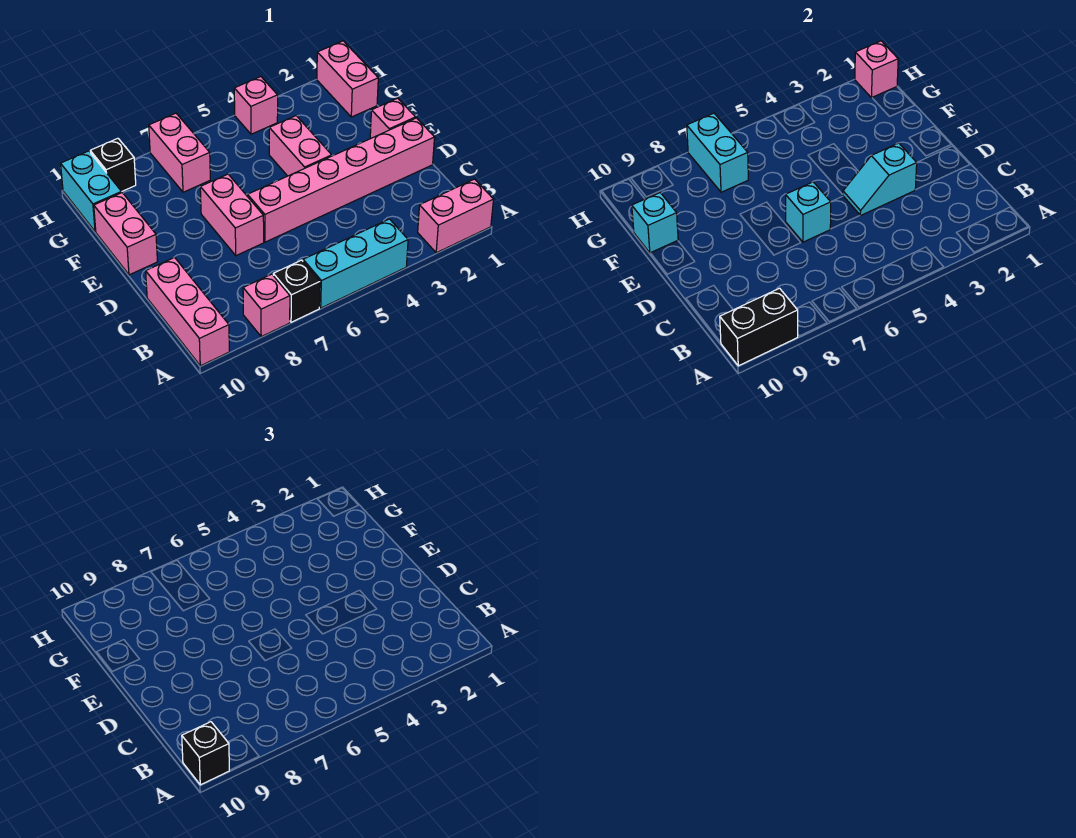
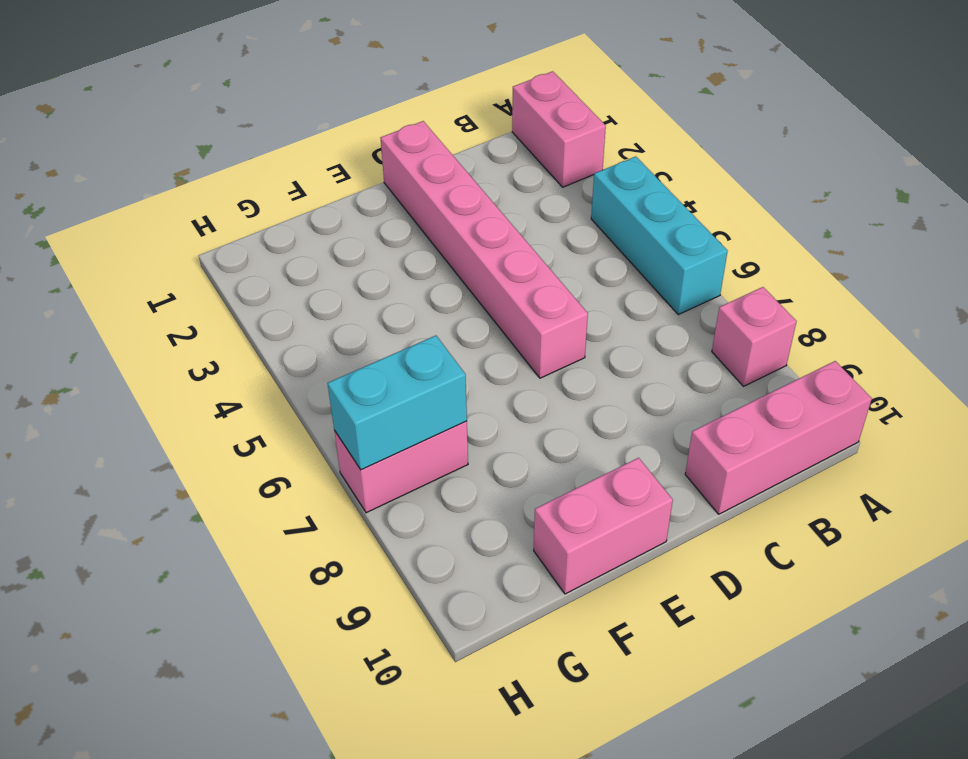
none -> black brick A7 level 1
none -> pink brick D7:E7 level 1
none -> pink brick E1 level 1

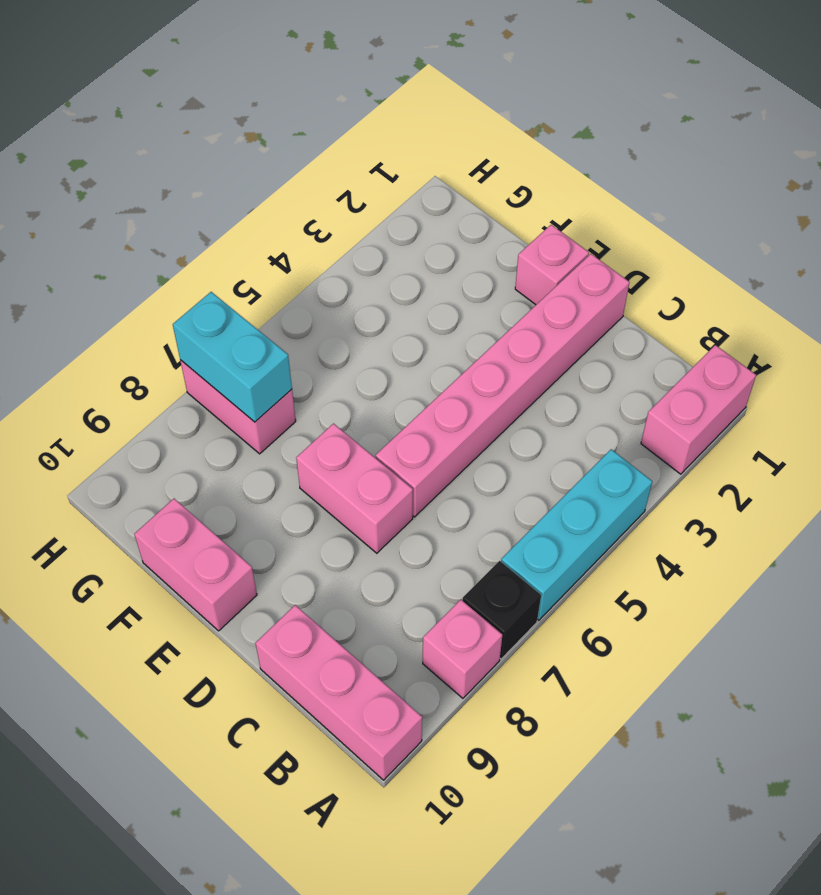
none -> pink brick E4:F4 level 1
none -> pink brick G1:H1 level 1
none -> cyan brick G10:H10 level 1

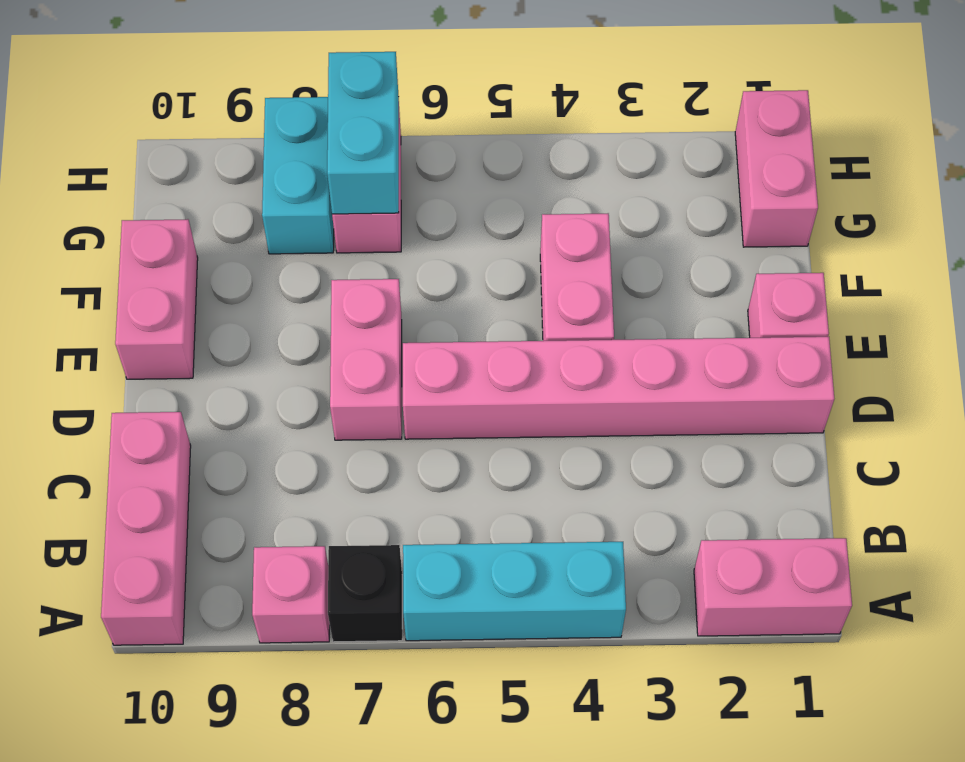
cyan brick G8:H8 level 1 -> cyan brick G10:H10 level 1
none -> pink brick H4 level 1
none -> black brick H9 level 1
none -> black brick A9:A10 level 2

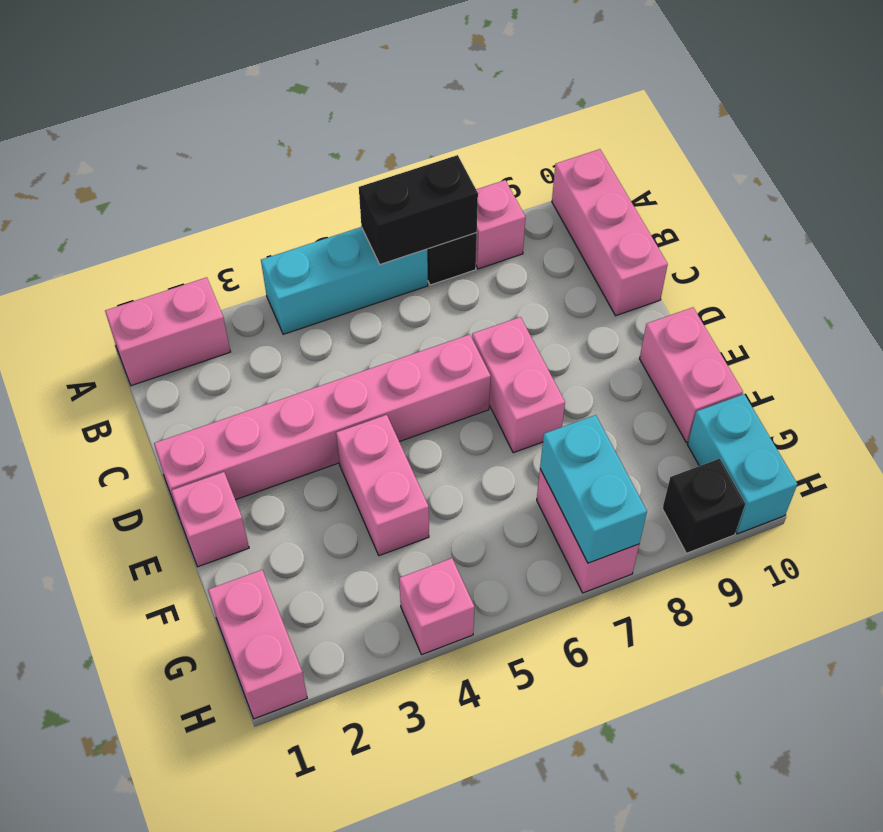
black brick A6:A7 level 2 -> black brick A9:A10 level 2
none -> cyan slope D3:D4 level 2 top 3
none -> cyan brick D6 level 2
none -> cyan brick F10 level 2

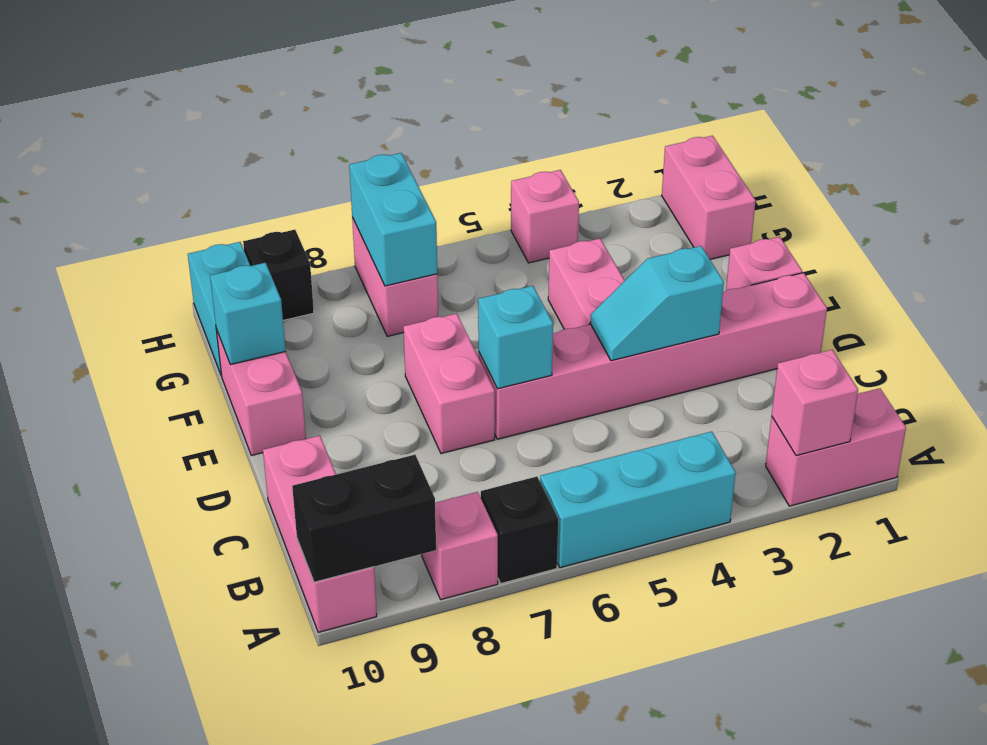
pink brick A2 level 2 -> pink brick H1 level 2
none -> black brick A10 level 3

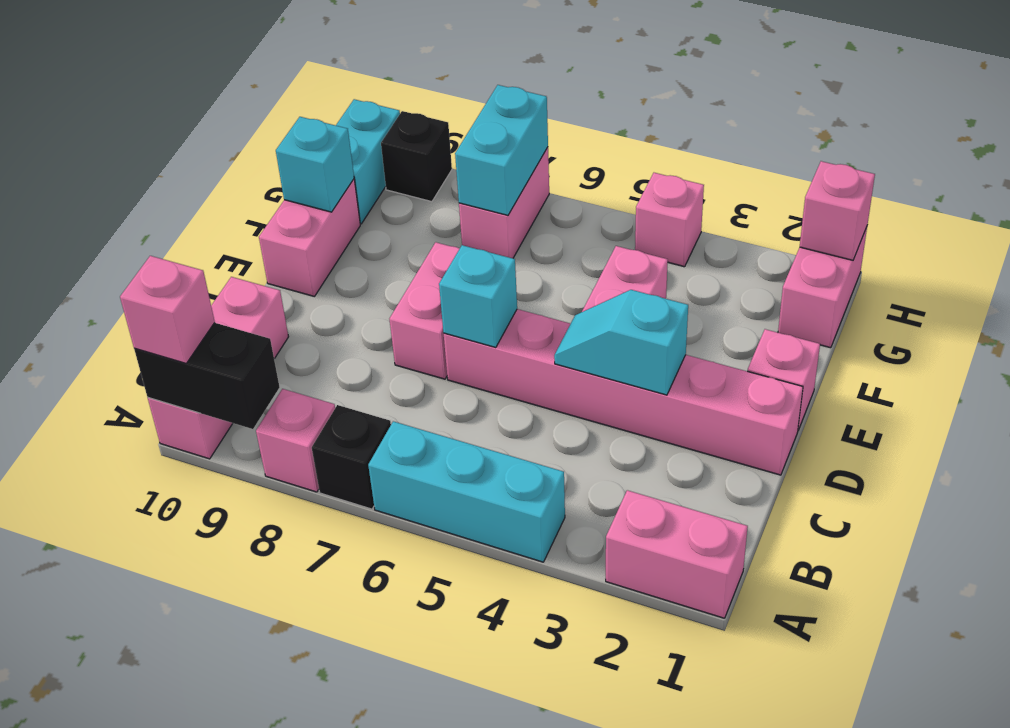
pink brick A10 level 3 -> black brick A10 level 3

